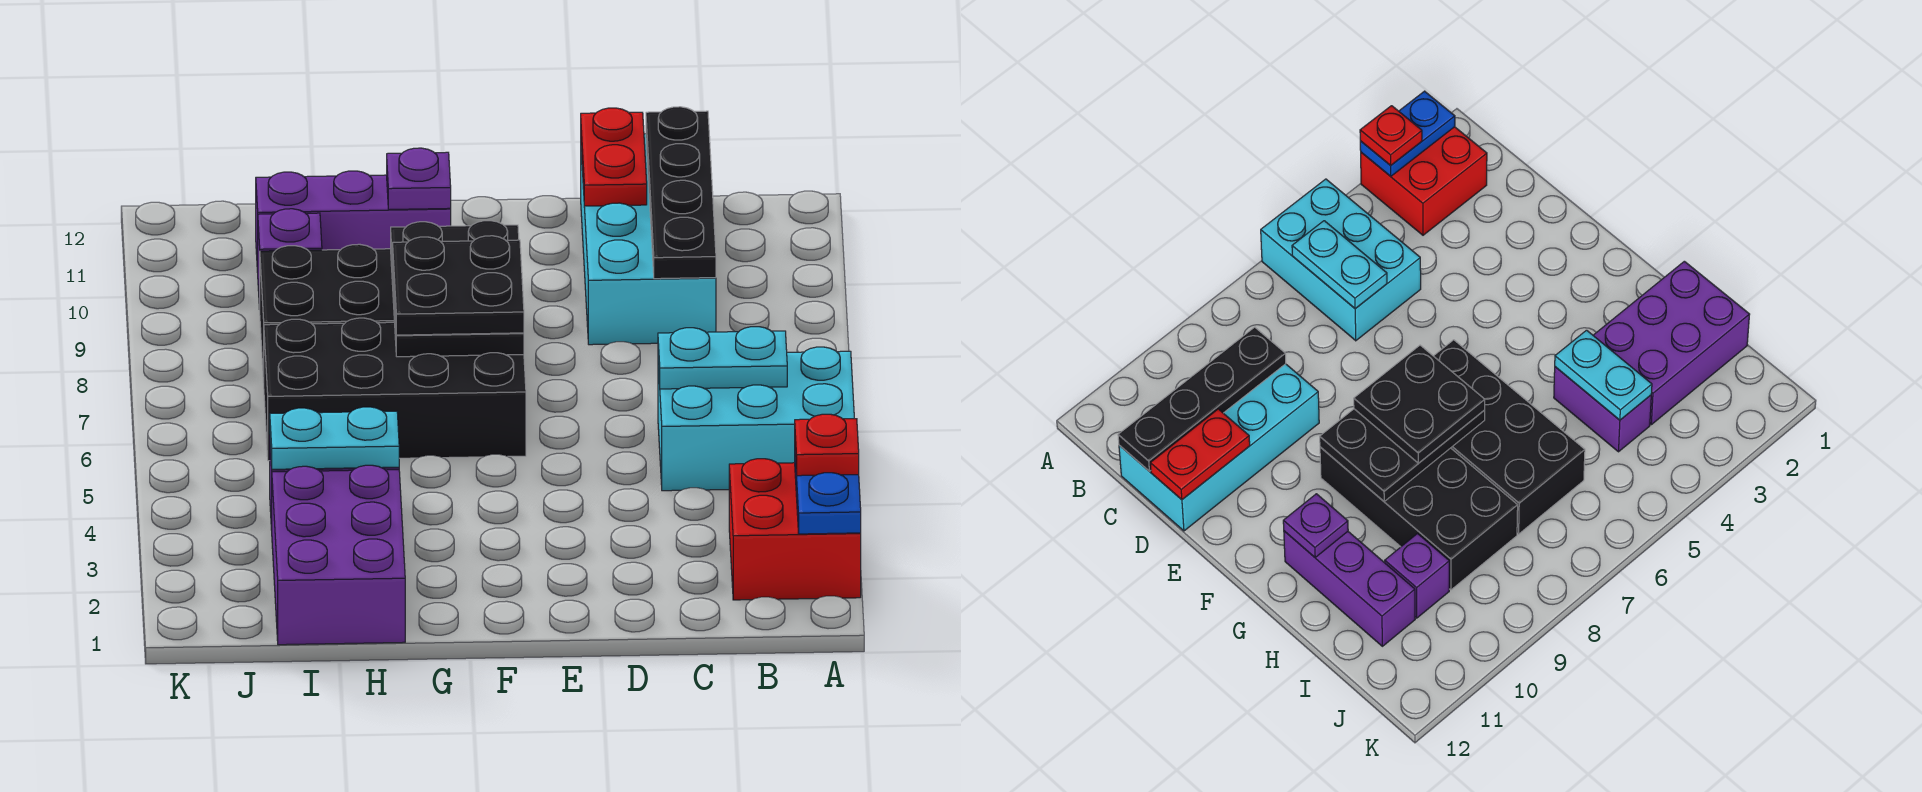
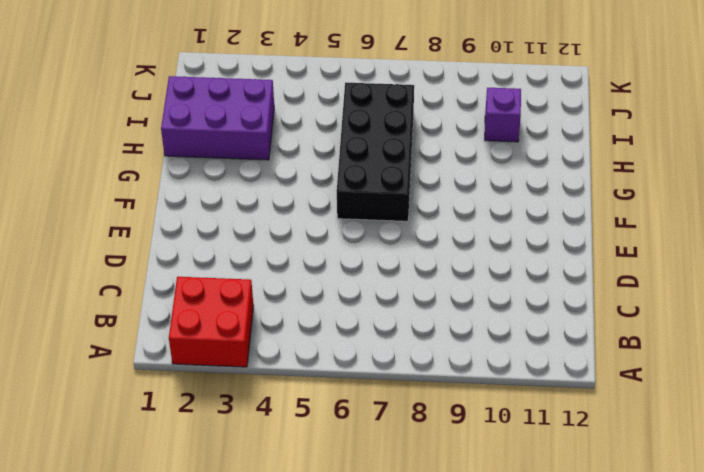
none -> cyan brick A5:C6 level 1
none -> cyan brick C9:D12 level 1
none -> black brick F8:I9 level 1

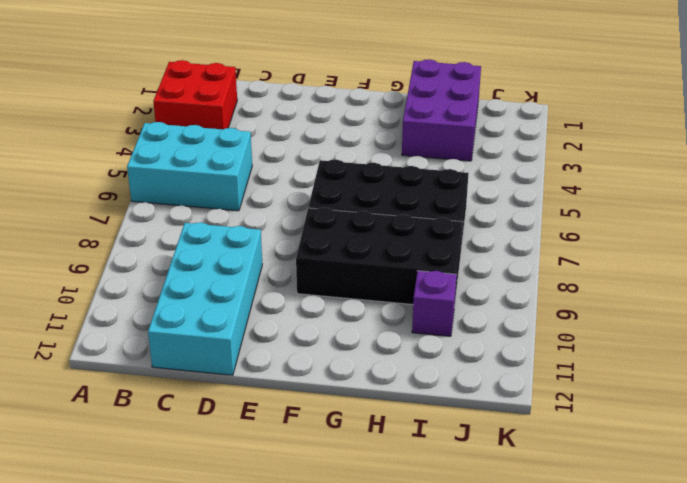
none -> purple brick G11:I11 level 1
none -> purple brick H4:I4 level 1
none -> blue plate A2:A3 level 2

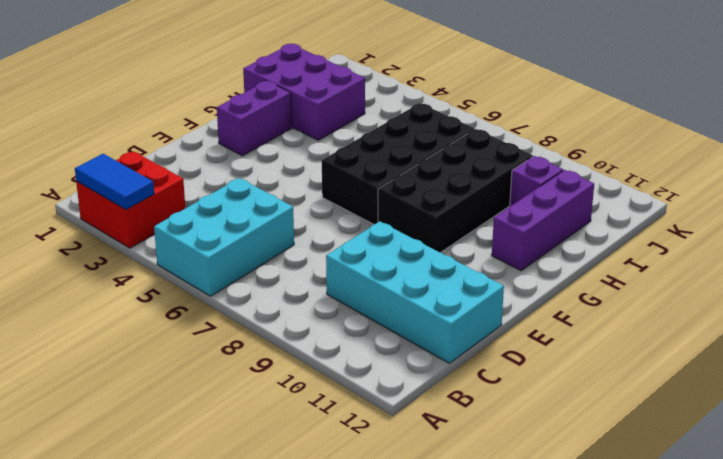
blue tile A2:A3 level 2 -> blue plate A2:A3 level 2
purple brick F2:G2 level 1 -> purple brick H4:I4 level 1
none -> cyan plate B6:C6 level 2
none -> black plate C9:C12 level 2
none -> red plate D11:D12 level 2

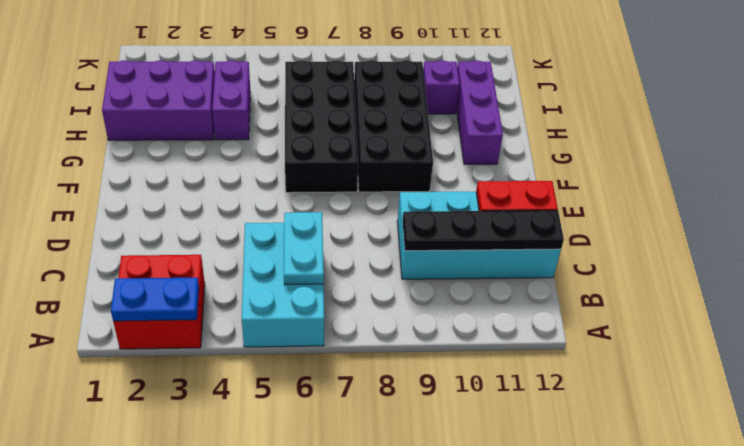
none -> black plate F7:G9 level 2
none -> purple plate G11 level 2
none -> cyan plate H4:I4 level 2

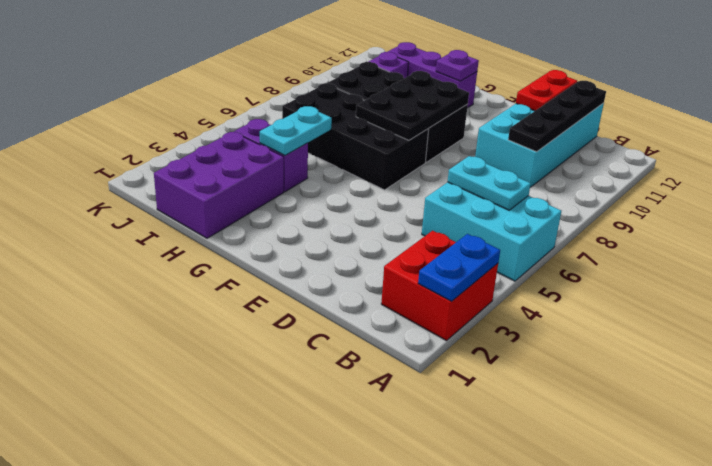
cyan plate H4:H5 level 2 -> cyan plate H4:I4 level 2
none -> red plate A3 level 3
none -> black plate F7:G8 level 3

